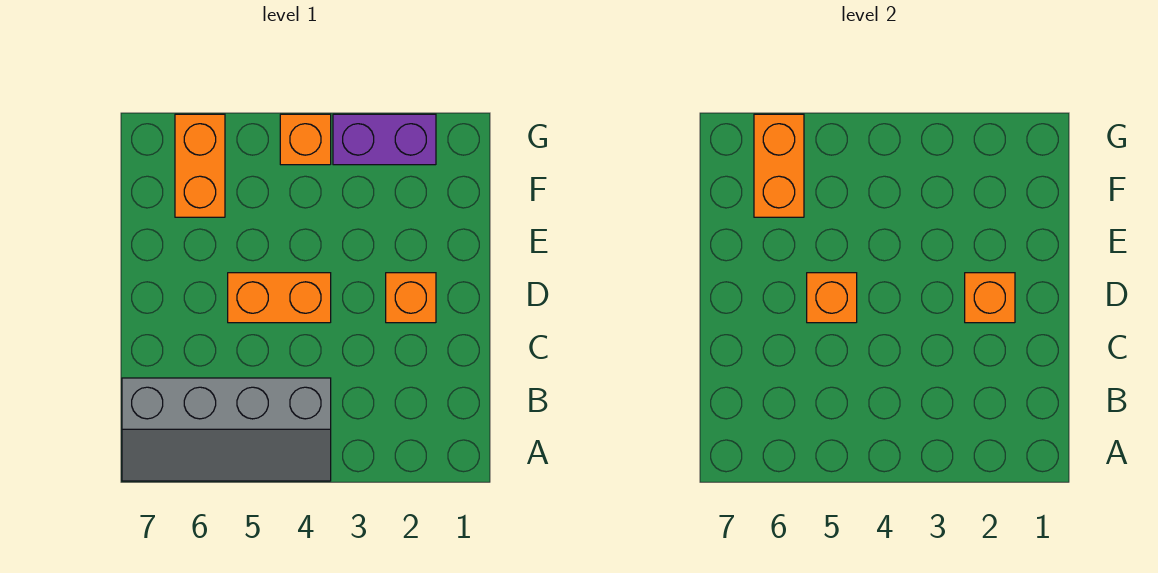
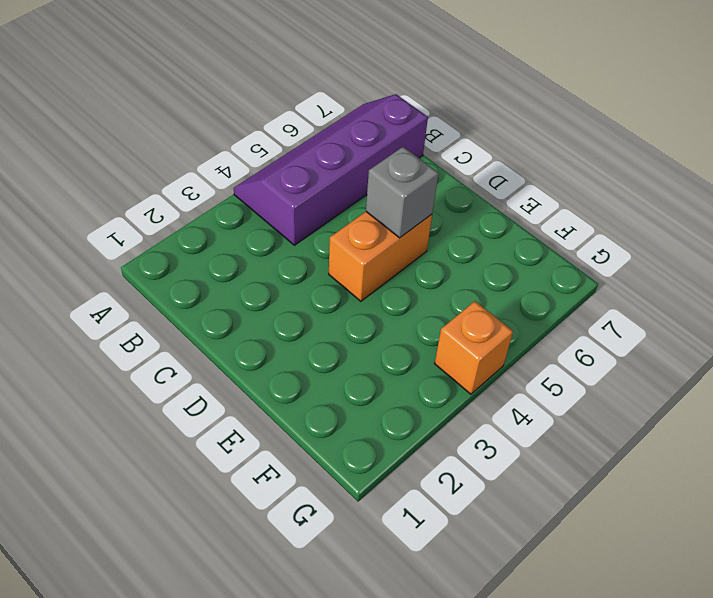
purple slope A4:B7 level 1 top B -> grey slope A4:B7 level 1 top B
grey brick D5 level 2 -> orange brick D5 level 2
none -> orange brick D2 level 1
none -> orange brick F6:G6 level 1

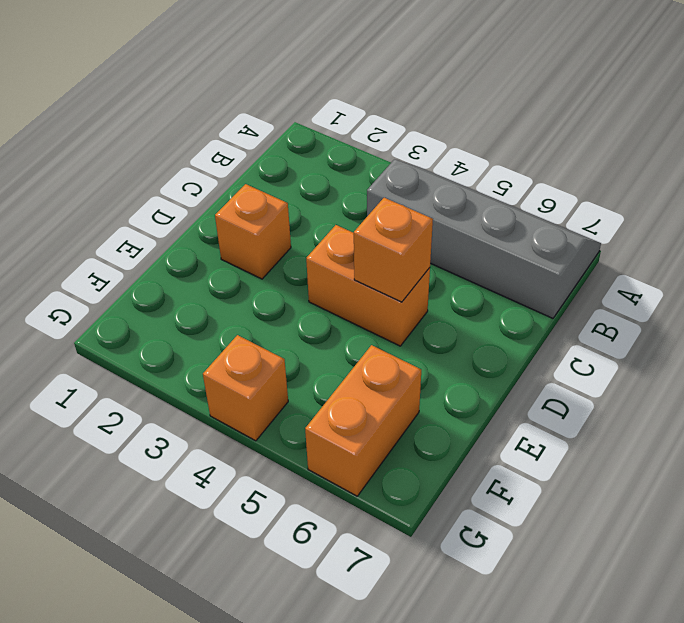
none -> purple brick G2:G3 level 1
none -> orange brick D2 level 2

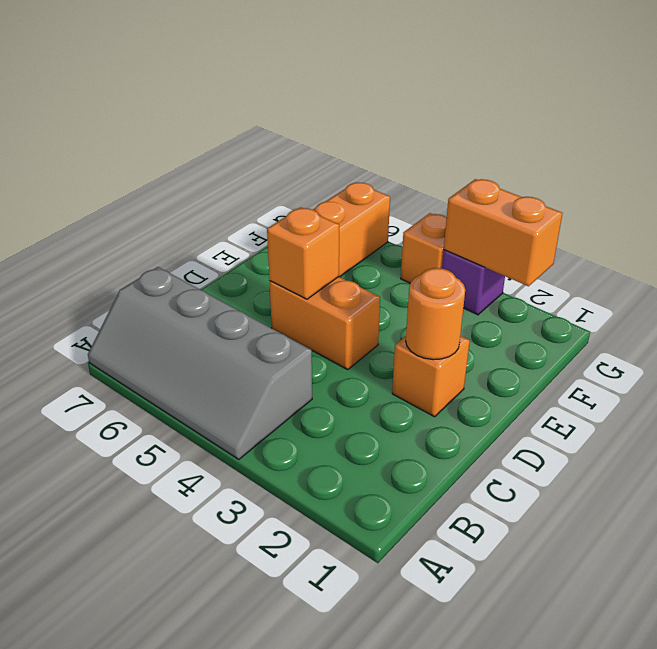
orange round brick D2 level 2 -> orange brick D2 level 2
orange brick G2:G3 level 2 -> orange brick F6:G6 level 2
purple brick G3 level 1 -> purple brick G2:G3 level 1

